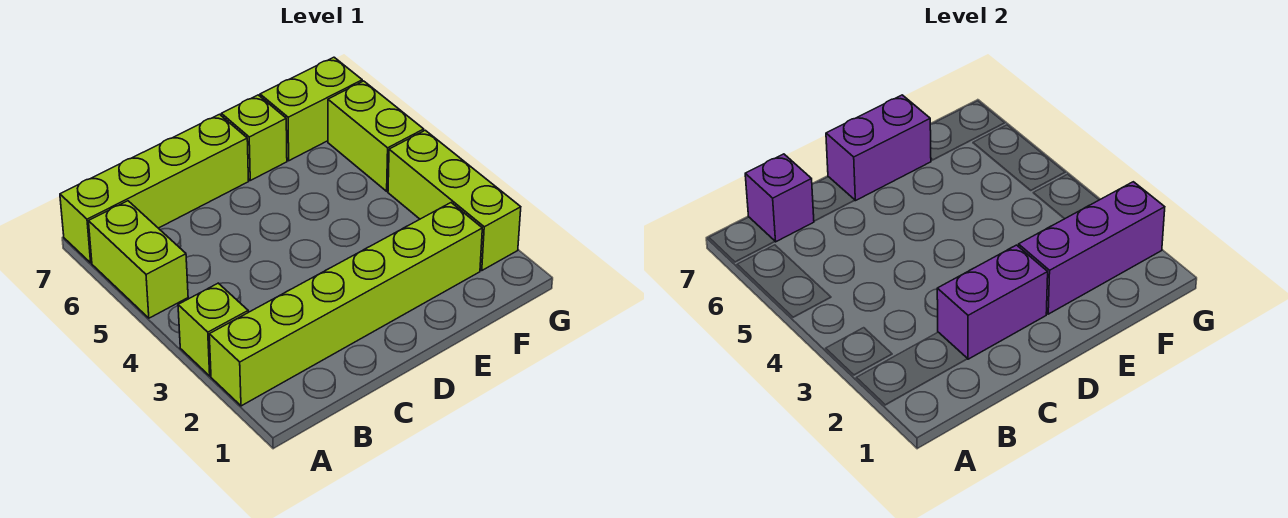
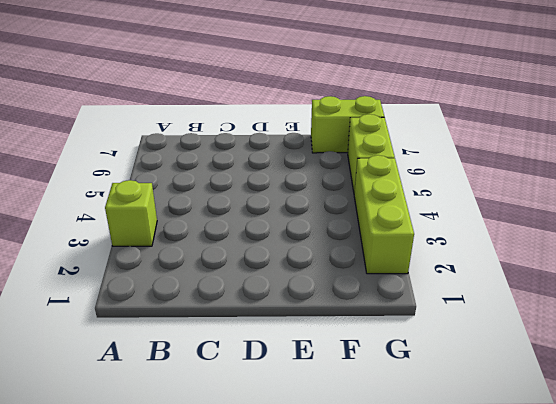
none -> lime brick A2:F2 level 1
none -> lime brick A5:A6 level 1
none -> lime brick A7:D7 level 1

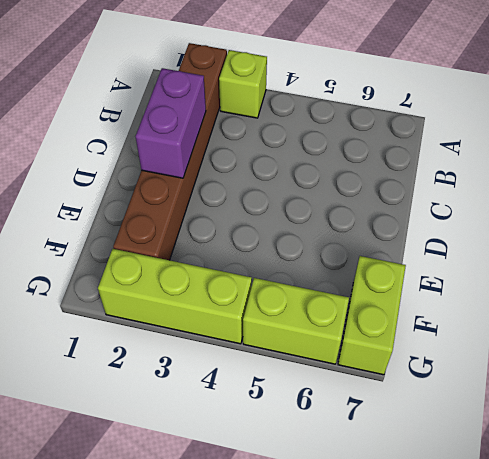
brown brick A2:F2 level 1 -> lime brick A2:F2 level 1
none -> lime brick A5:A6 level 1
none -> lime brick A7:D7 level 1
none -> lime brick E7 level 1

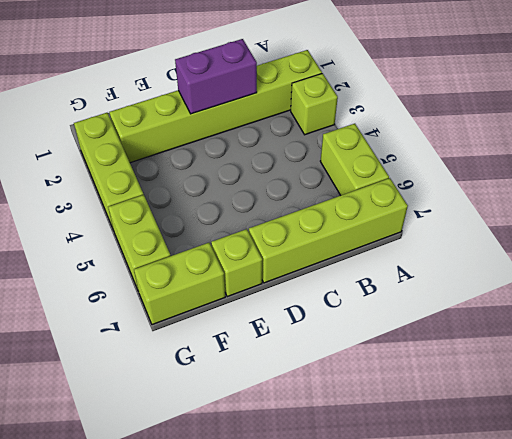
none -> purple brick B7 level 2
none -> purple brick D7:E7 level 2
none -> purple brick E2:G2 level 2

